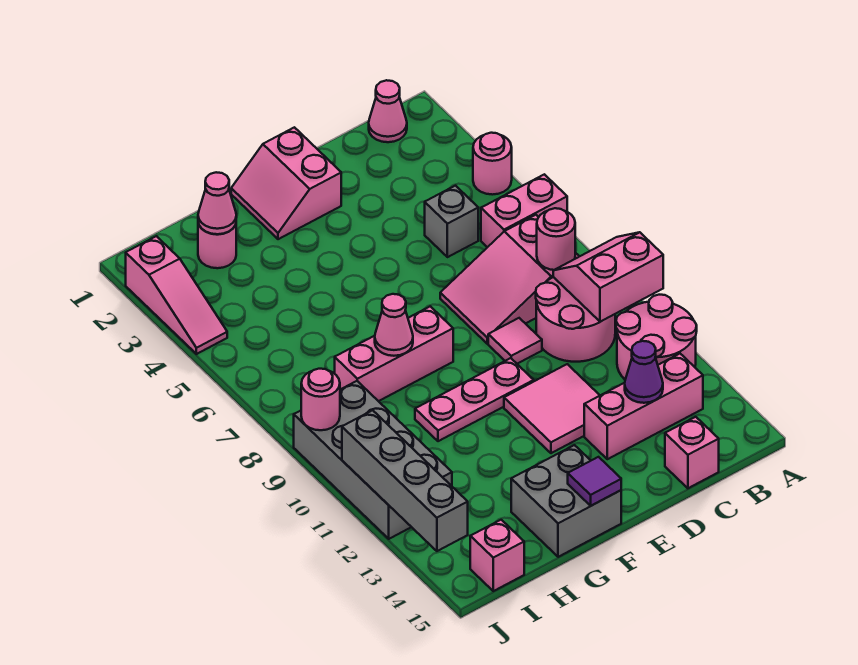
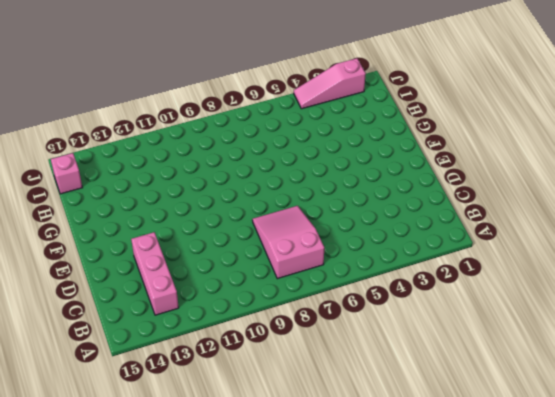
none -> pink round brick A4 level 1
none -> pink brick A6:B6 level 1
none -> pink round brick A11:B12 level 1

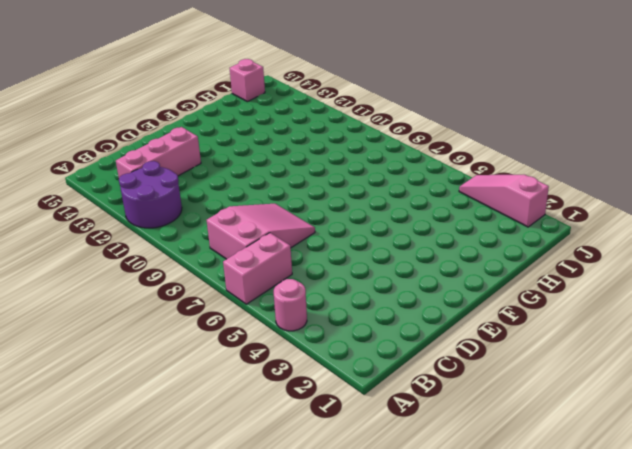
purple round brick A11:B12 level 1 -> pink round brick A11:B12 level 1
none -> pink cone B1 level 1
none -> pink round brick B9:C10 level 1
none -> grey brick C5 level 1

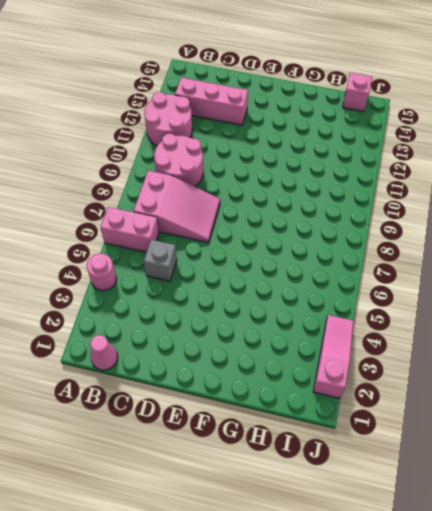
none -> pink brick C15 level 1
none -> pink tile D9 level 1
none -> pink tile D11:E12 level 1

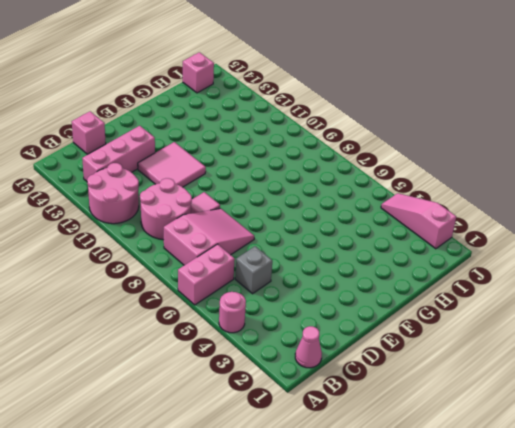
none -> pink slope E1:F2 level 1 top E
none -> pink plate E10:G10 level 1
none -> pink brick F8:H8 level 1

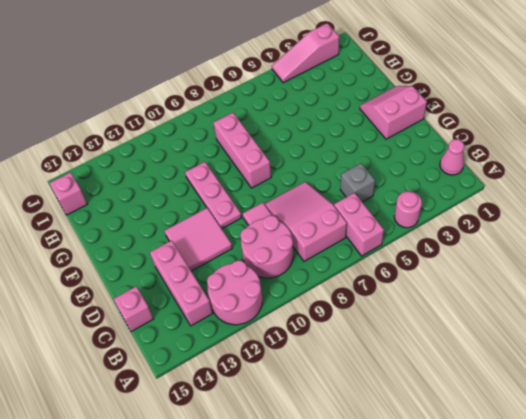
none -> grey brick F14:G15 level 1
none -> pink round brick H2 level 1
none -> grey brick I9:J12 level 1

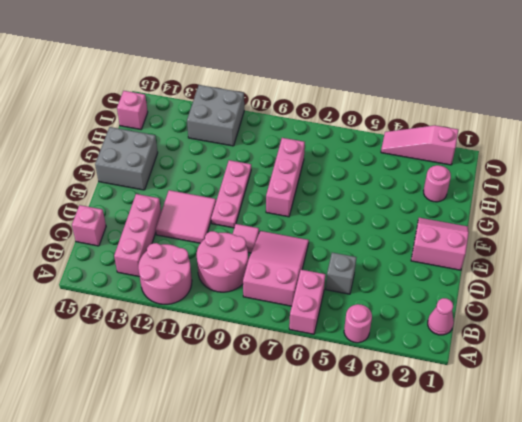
grey brick I11:J12 level 1 -> grey brick I9:J12 level 1
none -> pink slope A9:B10 level 2 top 10
none -> pink round brick B8 level 2
none -> purple cone C13 level 2

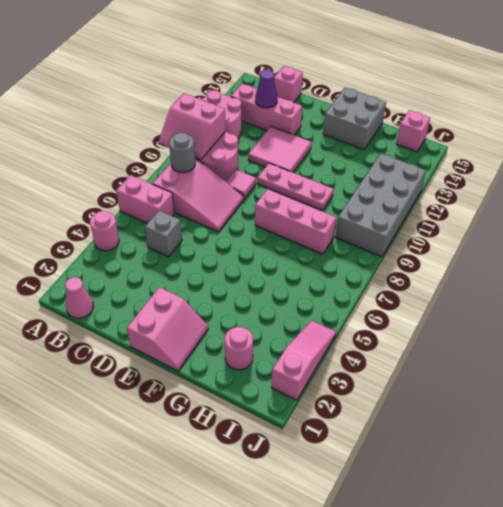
grey round brick B8 level 2 -> pink round brick B8 level 2
none -> purple tile F15 level 2
none -> pink cone G8 level 2
none -> pink cone H2 level 2

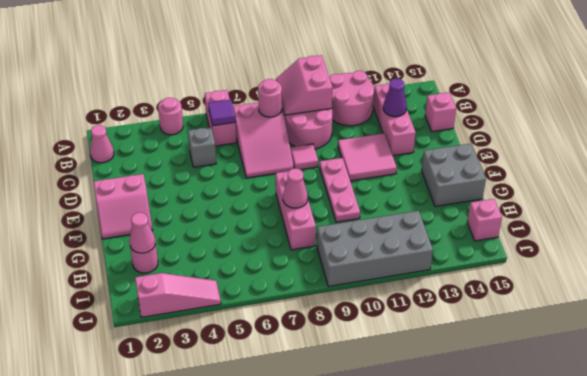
purple tile B6 level 2 -> purple tile F15 level 2
none -> pink round brick J9 level 2
none -> grey brick J11:J14 level 2

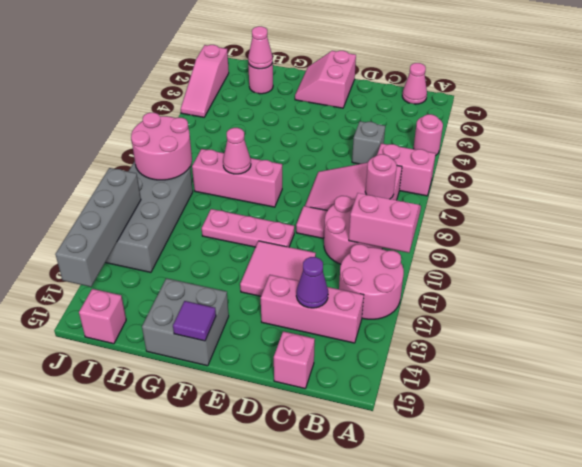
pink round brick I8:J9 level 2 -> pink round brick J9 level 2

